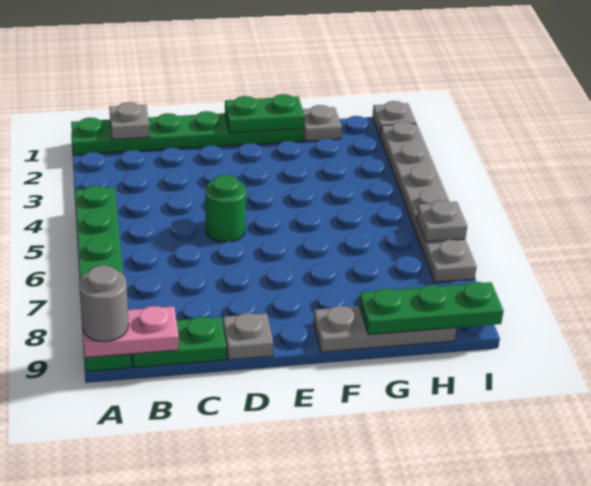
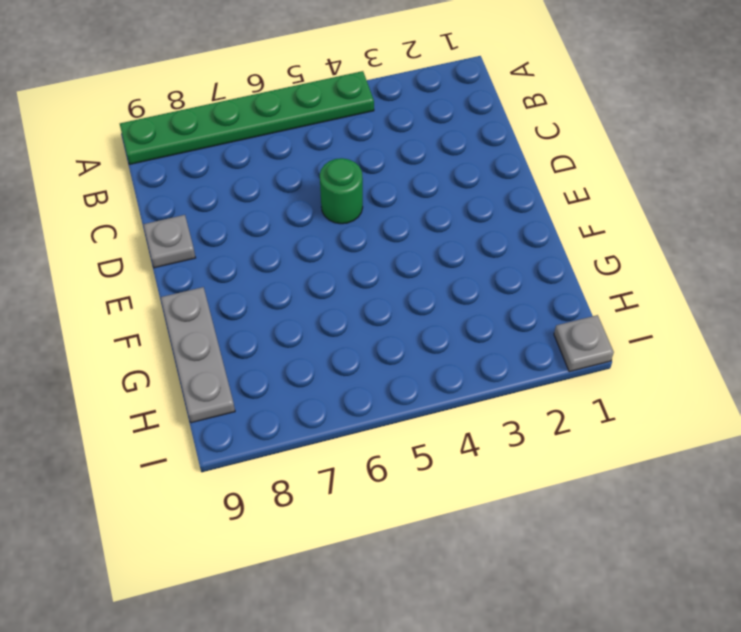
none -> green plate A1:F1 level 1
none -> green plate B9:C9 level 1
none -> grey plate G1 level 1

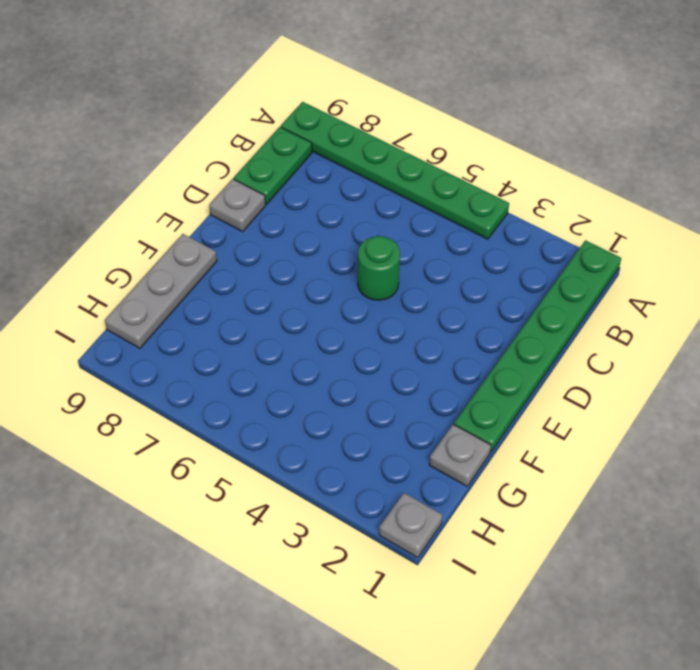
none -> grey plate I2:I7 level 1
none -> pink plate A9:B9 level 2
none -> grey plate B1 level 2

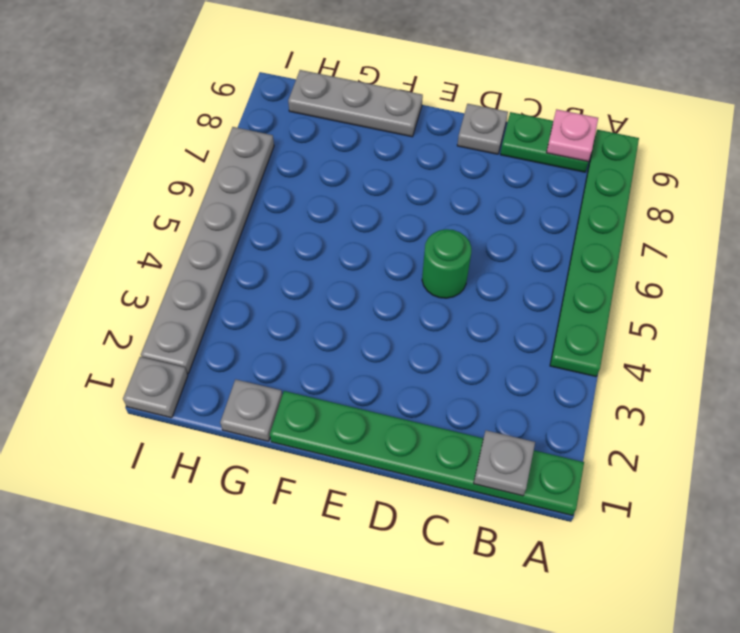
pink plate B9 level 2 -> pink plate A9:B9 level 2
none -> green plate E1:F1 level 2
none -> green plate G9:I9 level 2
none -> grey plate I6 level 2

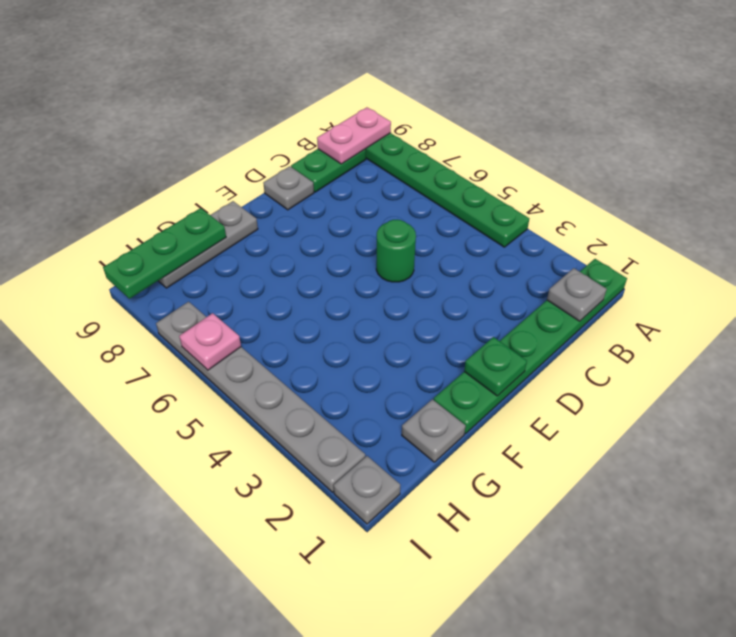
green plate E1 level 2 -> green plate E1:F1 level 2
pink plate I6 level 2 -> grey plate I6 level 2
none -> grey round brick A9 level 3

